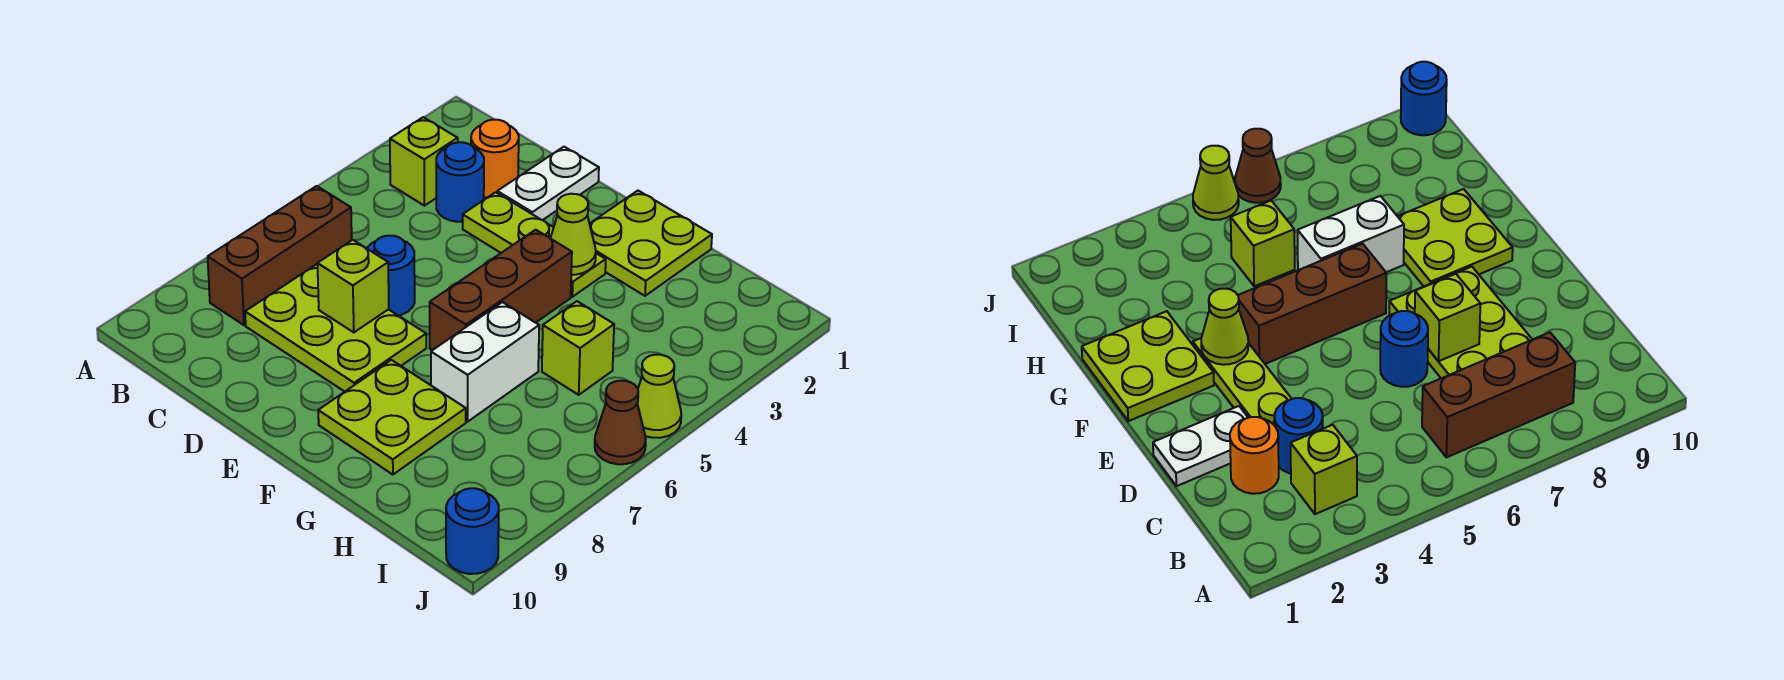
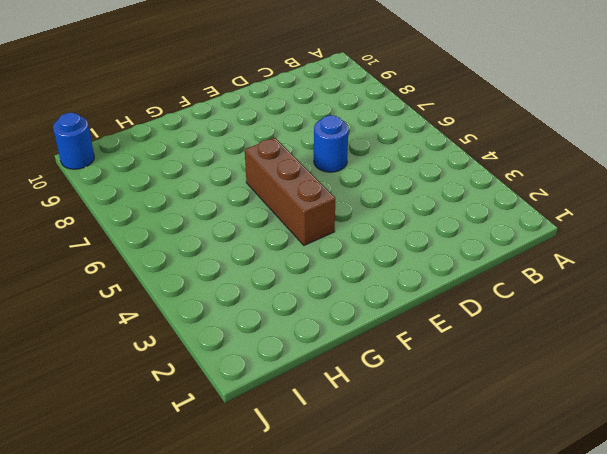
none -> lime brick B3 level 1
none -> brown brick B6:B8 level 1
none -> orange round brick C2 level 1

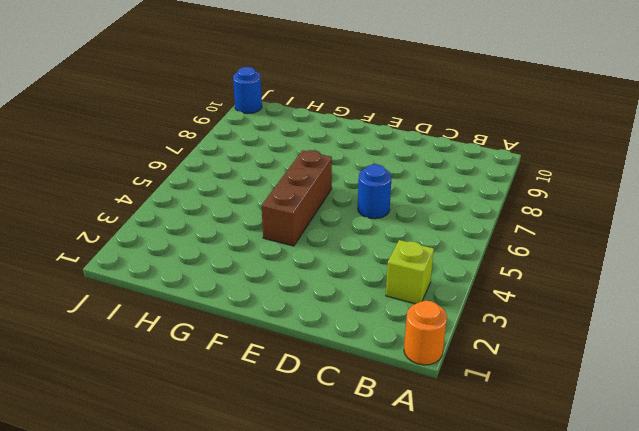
orange round brick A1 level 1 -> orange round brick C2 level 1
none -> brown brick B6:B8 level 1
none -> blue round brick C3 level 1
none -> lime plate C7:E8 level 1

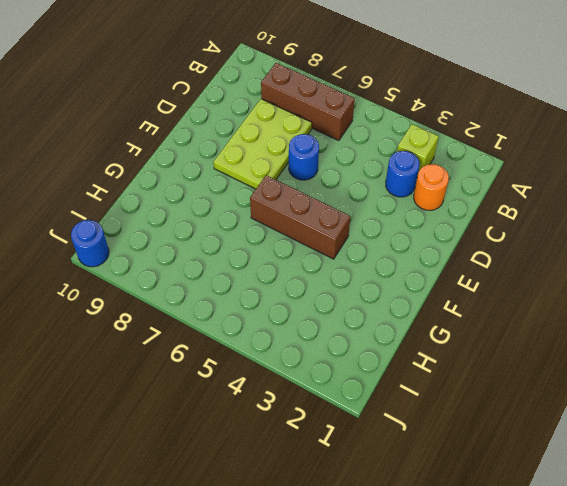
none -> white plate D1:D2 level 1
none -> lime plate D3:F3 level 1
none -> lime plate F1:G2 level 1

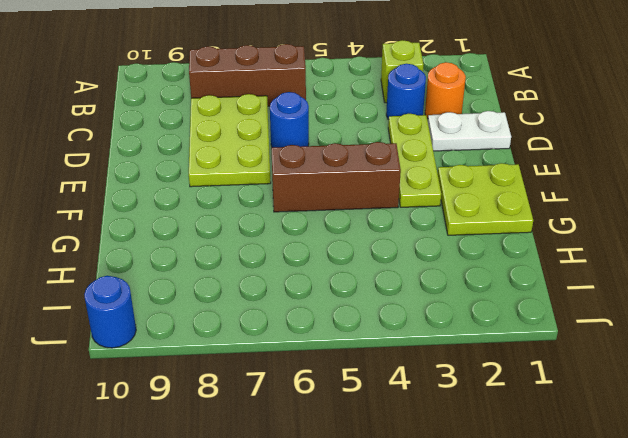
none -> lime plate F8:G9 level 1
none -> white brick G6:G7 level 1
none -> lime brick H5 level 1

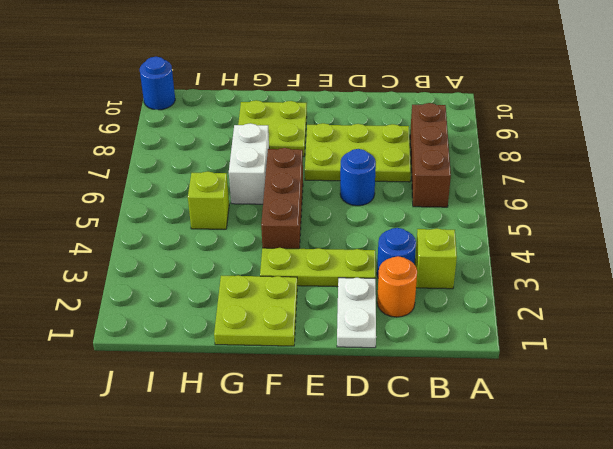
none -> lime cone J5 level 1
none -> brown cone J6 level 1
none -> lime brick D7 level 2

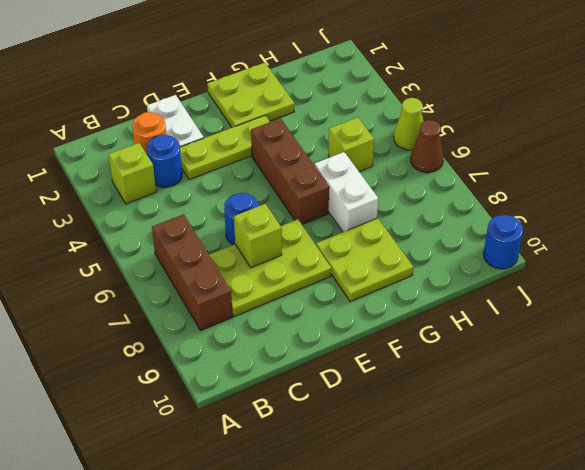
none -> lime cone F3 level 2

